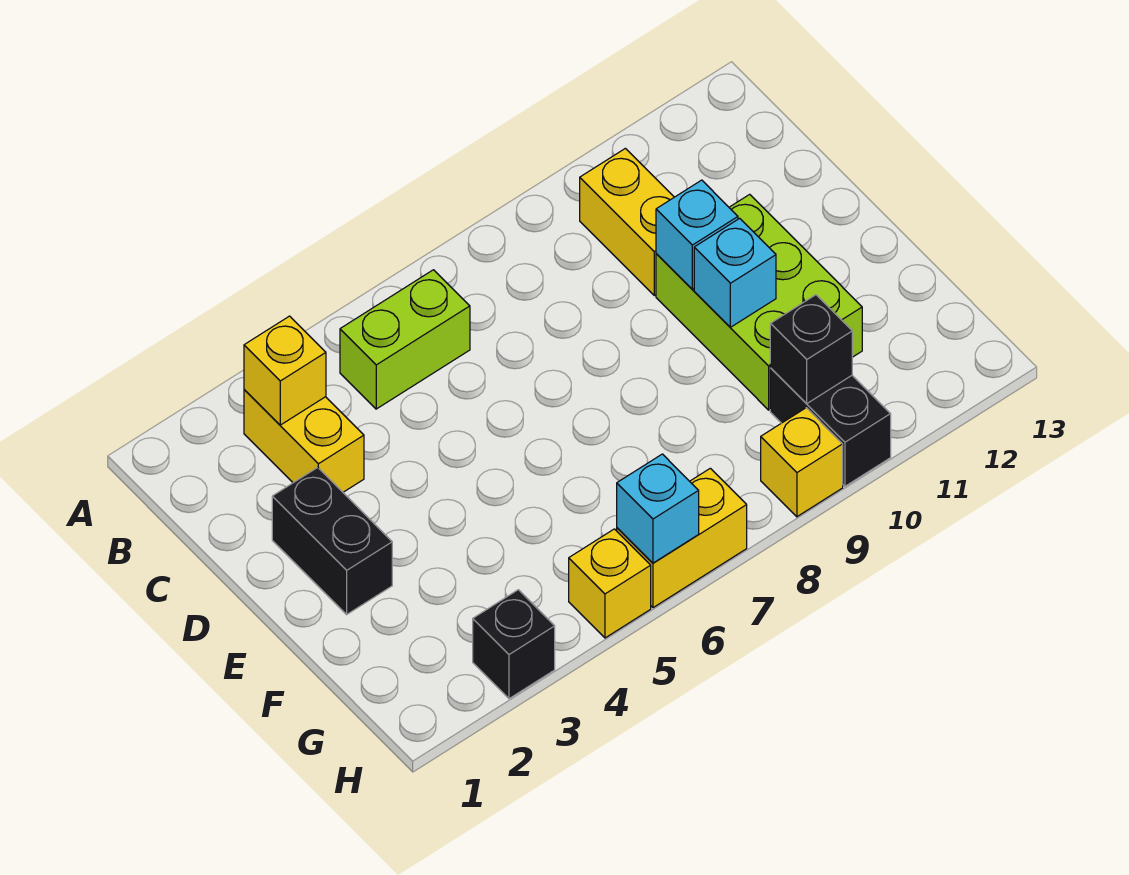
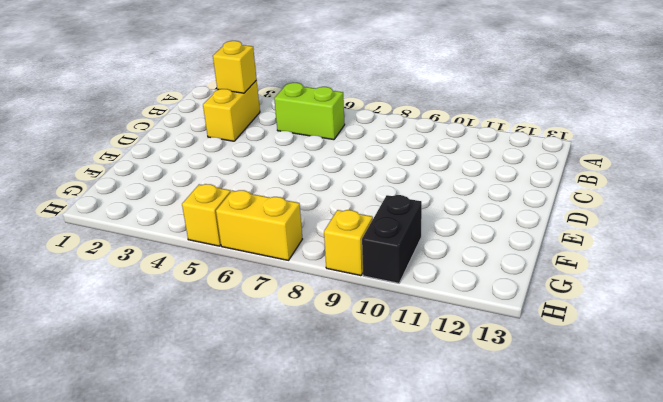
none -> yellow brick B10:C10 level 1
none -> black brick D2:E2 level 1
none -> lime brick D10:F11 level 1

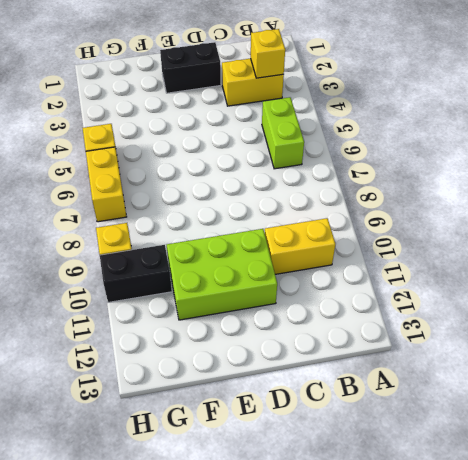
none -> black brick H3 level 1
none -> cyan brick D10 level 2
none -> cyan brick E10 level 2

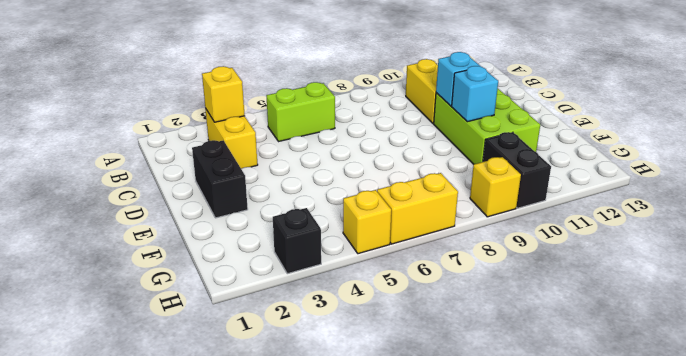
none -> black brick G10 level 2
none -> cyan brick H6 level 2

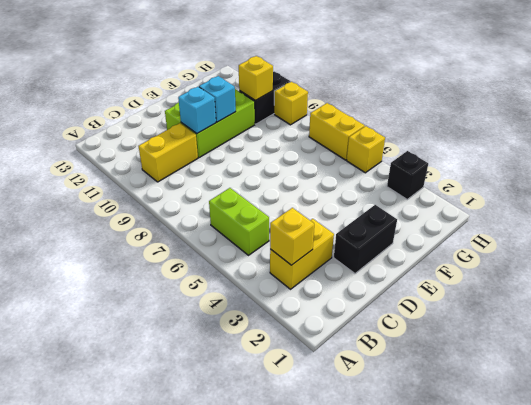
yellow brick G10 level 2 -> black brick G10 level 2
none -> cyan brick H6 level 2

